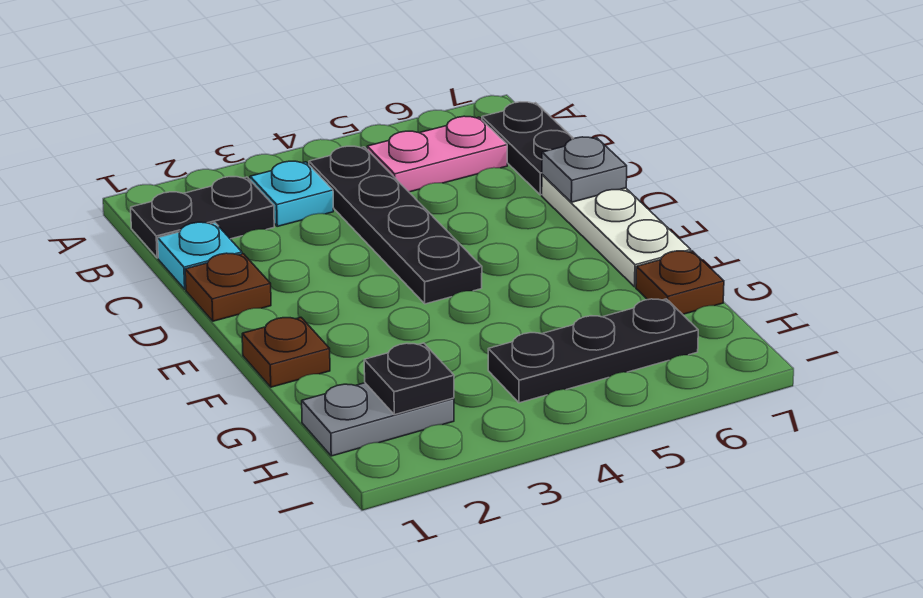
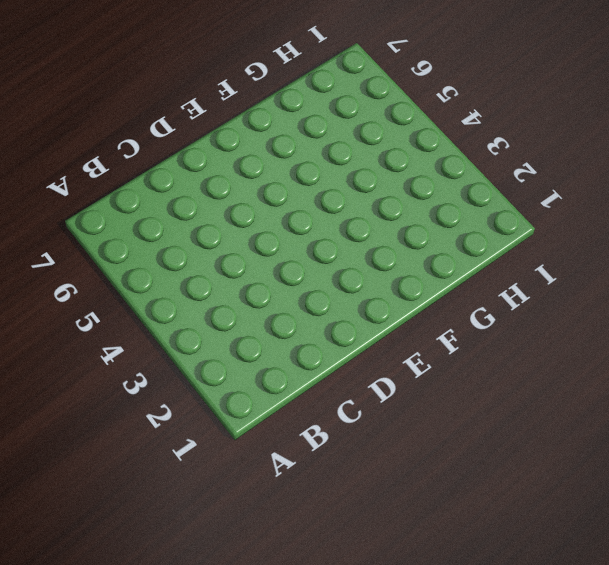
none -> black plate B1:B2 level 1
none -> cyan plate B3 level 1
none -> black plate B4:E4 level 1

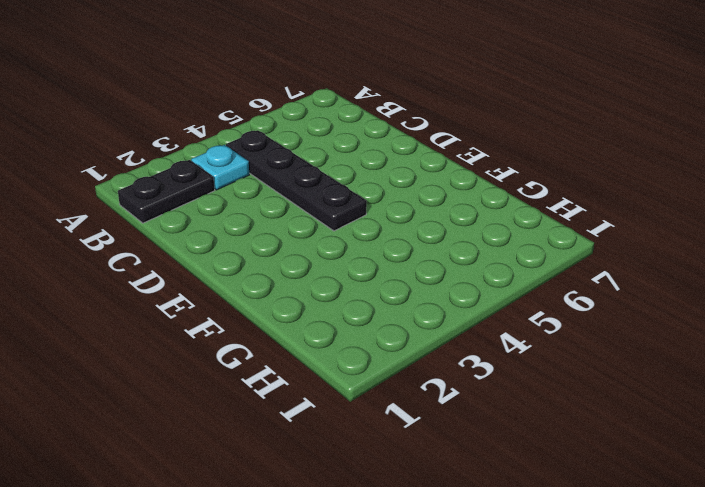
none -> pink plate B5:B6 level 1
none -> black plate B7:C7 level 1
none -> cyan plate C1 level 1

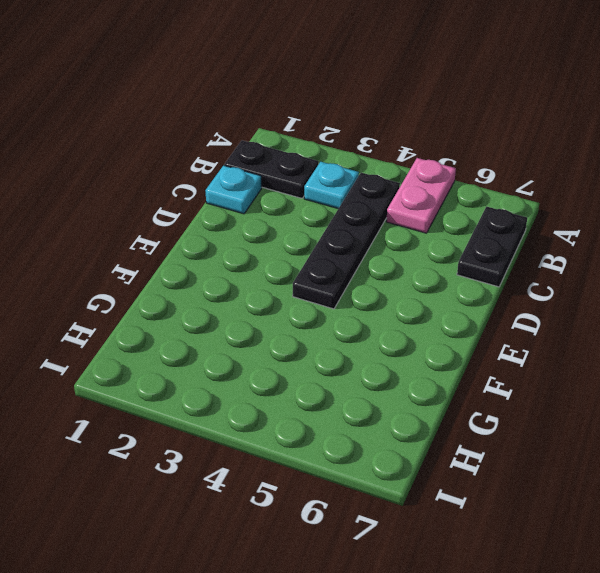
pink plate A5:B5 level 1 -> pink plate B5:B6 level 1
none -> brown plate D1 level 1
none -> white plate D7:F7 level 1
none -> brown plate F1 level 1

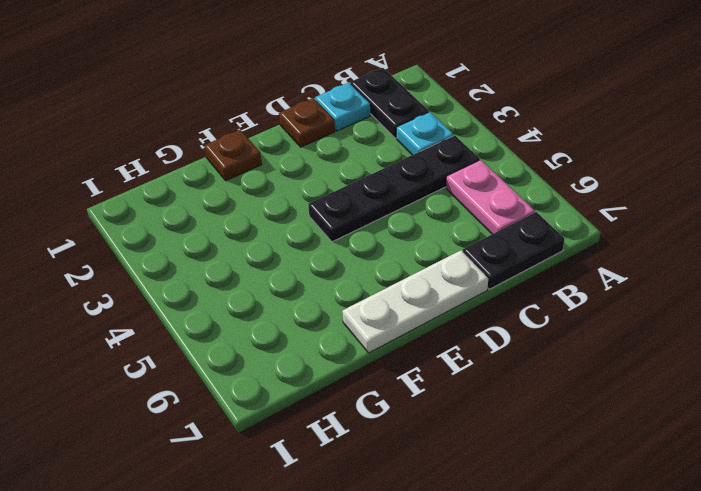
none -> brown plate G7 level 1
none -> grey plate H1:H2 level 1
none -> black plate H4:H6 level 1

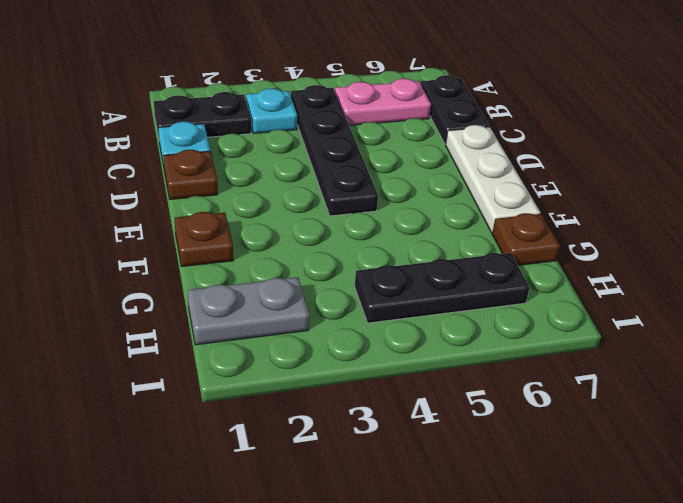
none -> grey plate D7 level 2
none -> black plate H2 level 2

